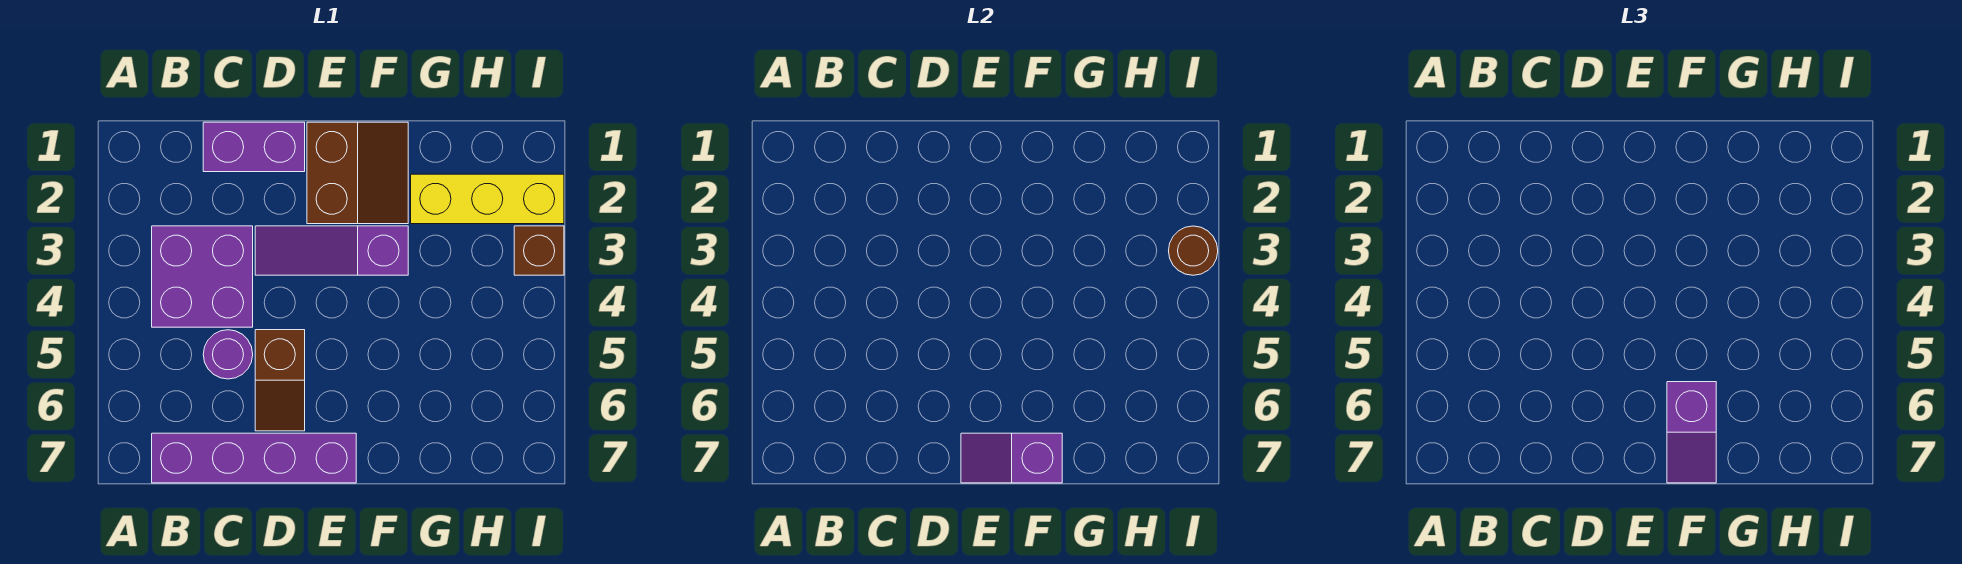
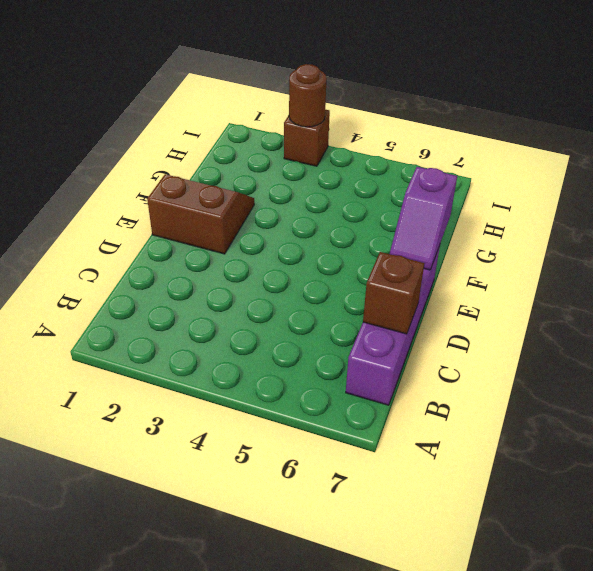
brown brick C7 level 2 -> none
none -> purple brick B3:C4 level 1
none -> purple brick C1:D1 level 1
none -> purple round brick C5 level 1

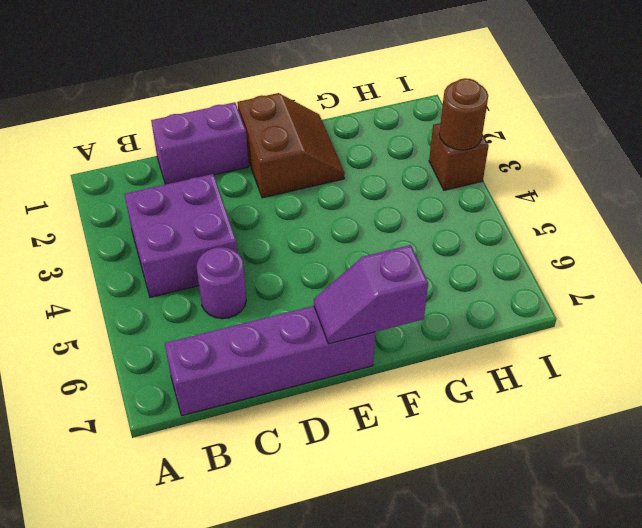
none -> purple slope D3:F3 level 1 top F
none -> brown slope D5:D6 level 1 top 5
none -> yellow brick G2:I2 level 1

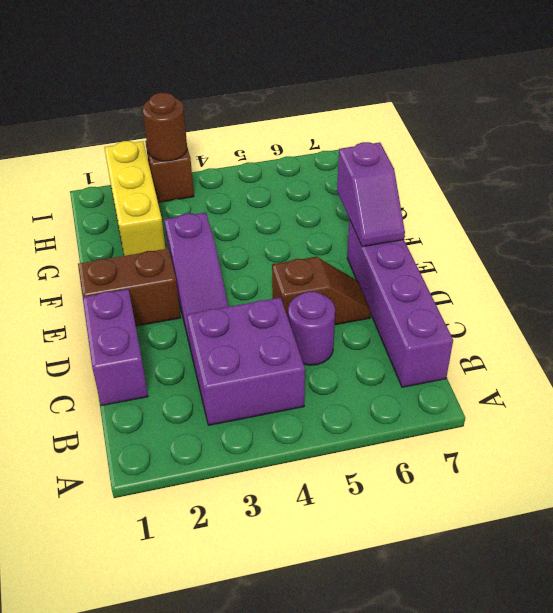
none -> purple slope F6:F7 level 3 top 6

